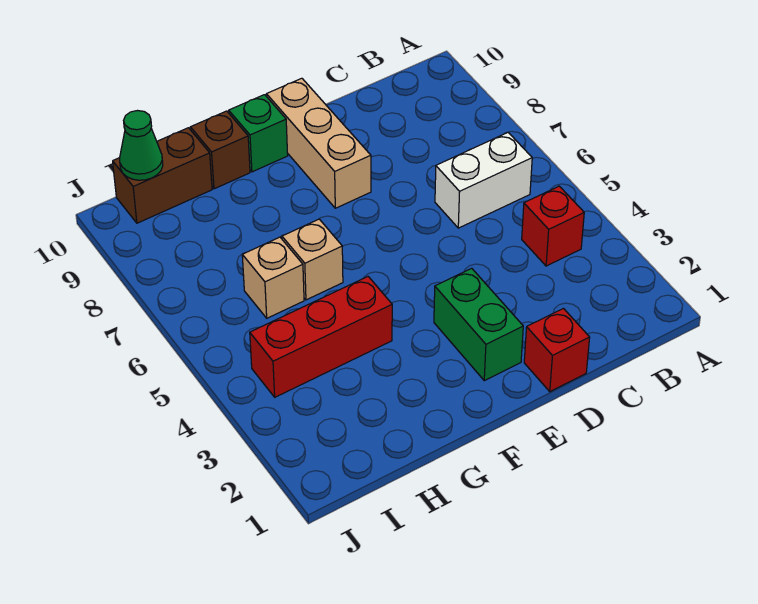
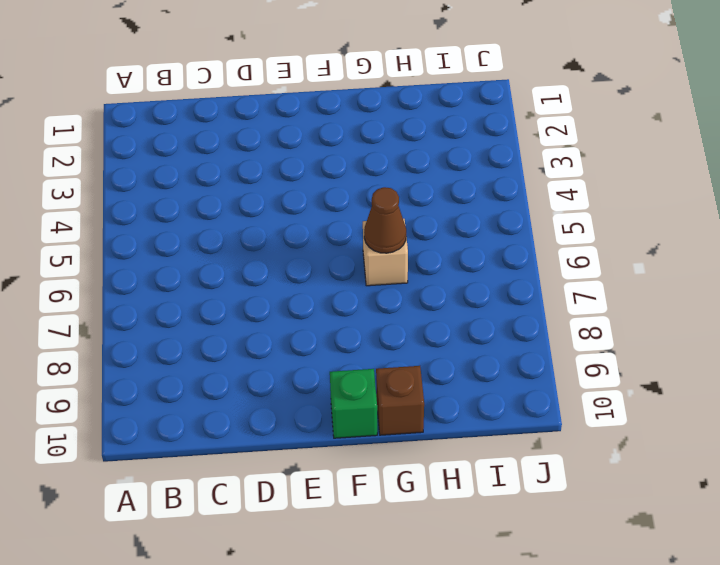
brown cone G6 level 2 -> none
none -> red brick B4 level 1
none -> white brick B6:C6 level 1
none -> red brick D1 level 1

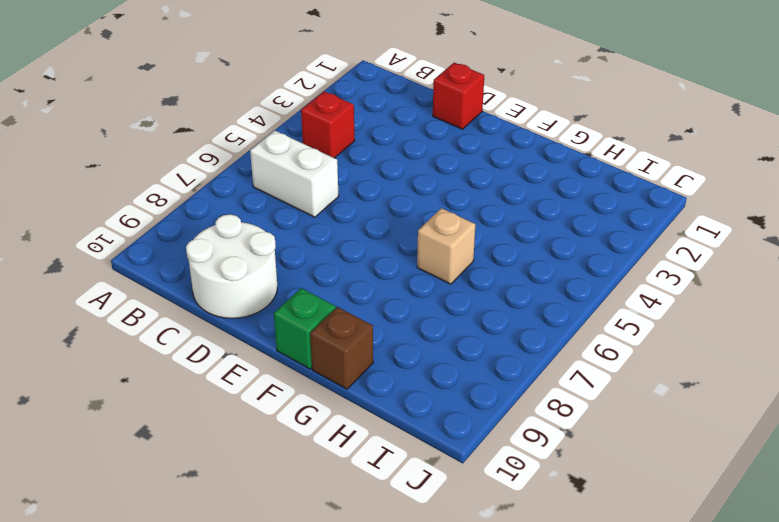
white round brick C9:D10 level 1 -> none
none -> green brick E2:E3 level 1
none -> tan brick E8:E10 level 1
none -> red brick G4:I4 level 1

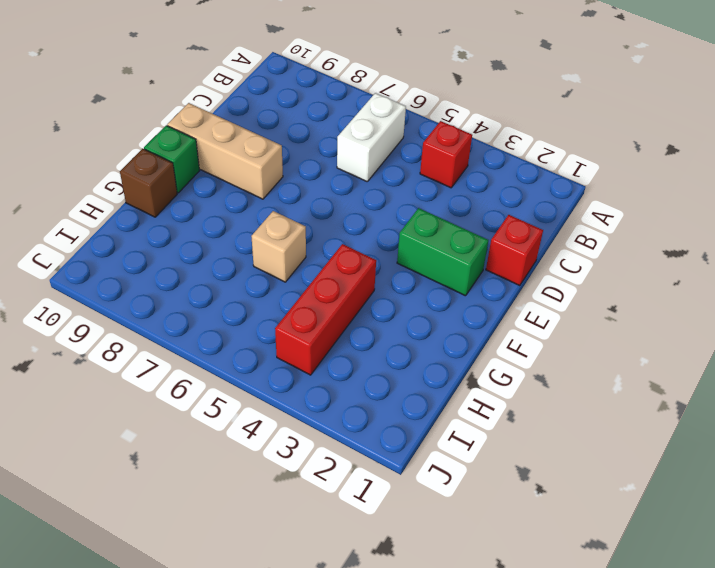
none -> tan brick H6 level 1
none -> brown brick H10:I10 level 1
none -> green cone I10 level 2

